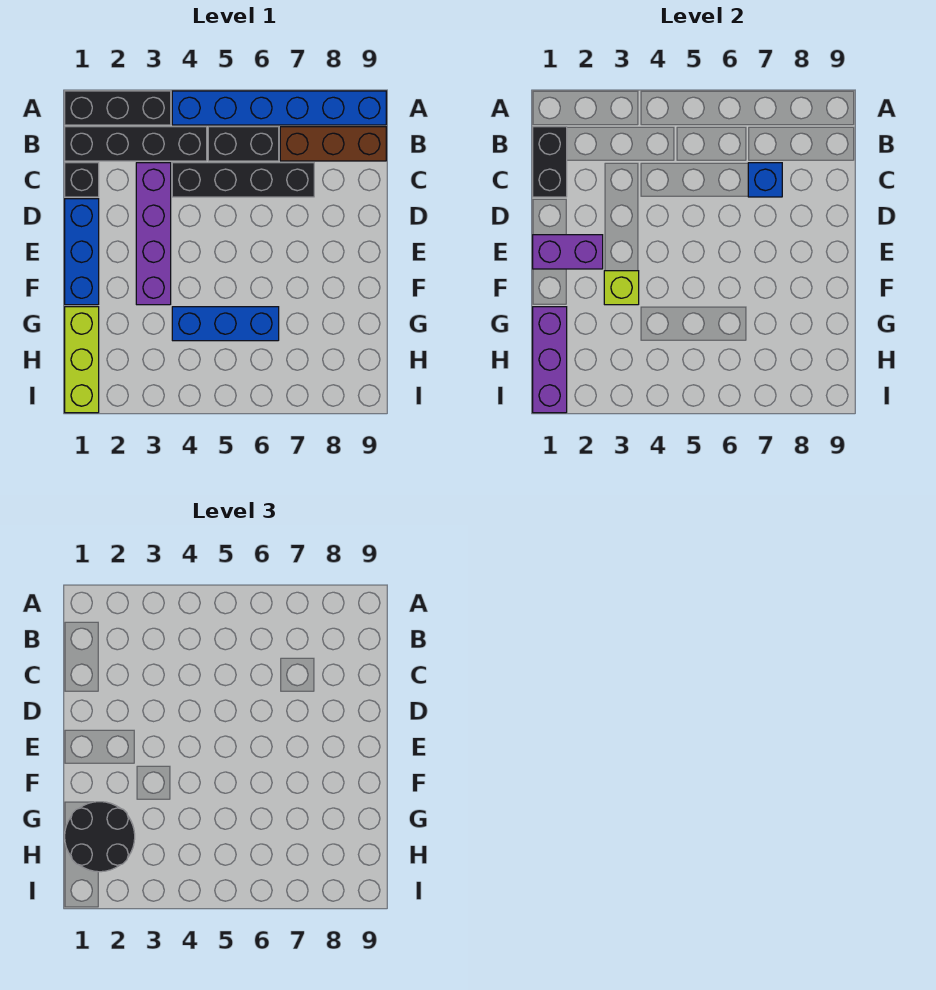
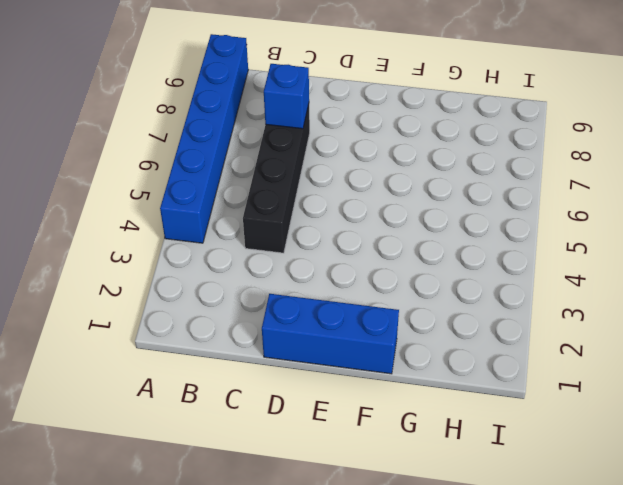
none -> black brick A1:A3 level 1
none -> black brick B1:B4 level 1
none -> black brick B5:B6 level 1

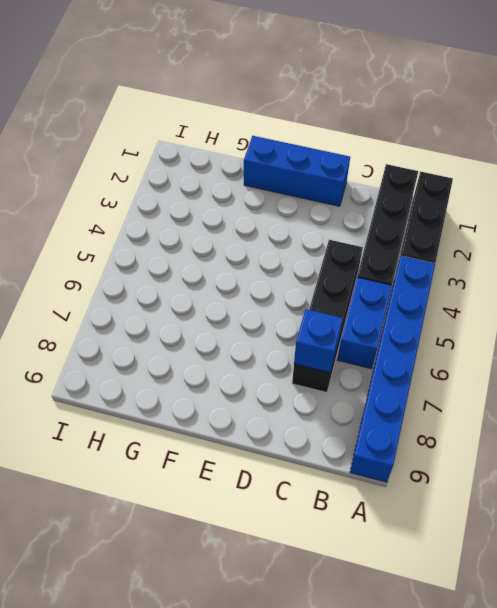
blue brick B5:B6 level 1 -> black brick B5:B6 level 1
none -> brown brick B7:B9 level 1
none -> black brick C1 level 1
none -> purple brick C3:F3 level 1

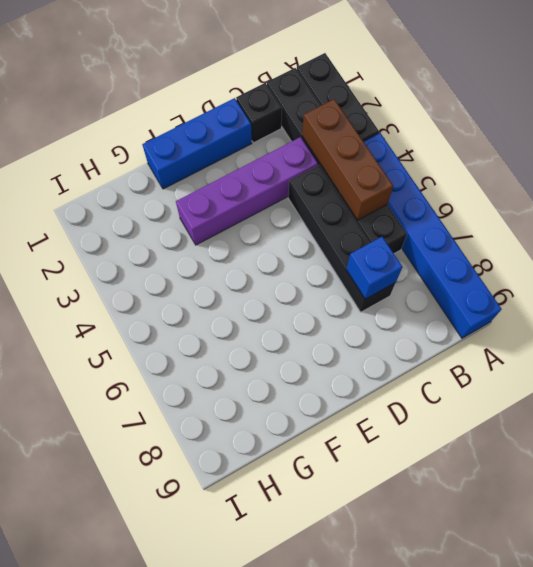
brown brick B3:B5 level 2 -> brown brick B7:B9 level 1
none -> lime brick G1:I1 level 1
none -> blue brick G4:G6 level 1
none -> black brick B1:C1 level 2

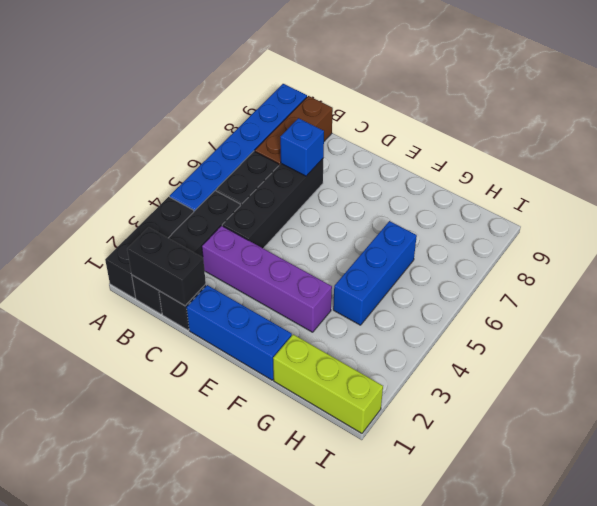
none -> purple brick E1:E2 level 2
none -> lime brick F3 level 2
none -> purple brick G1:I1 level 2

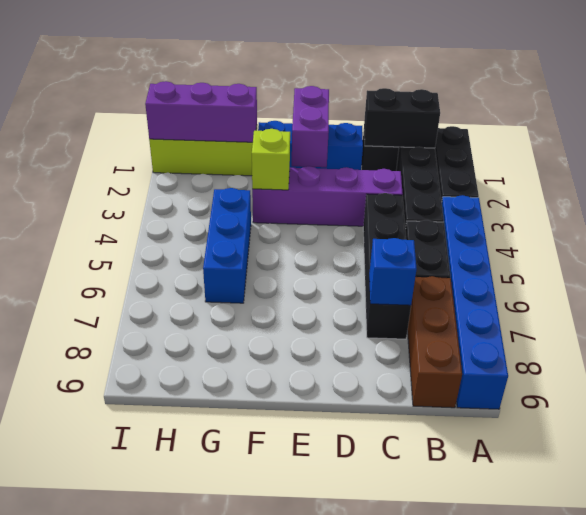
none -> black round brick G1:H2 level 3

